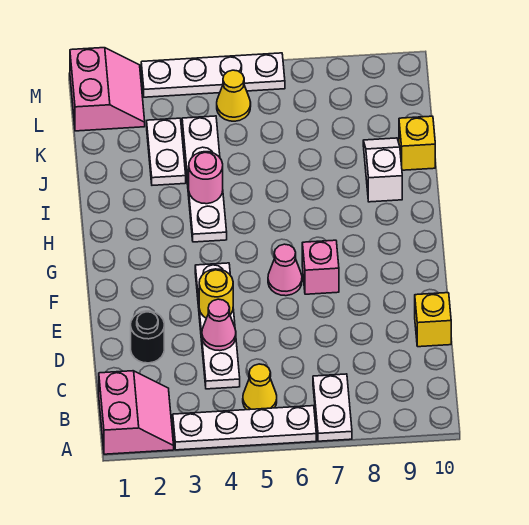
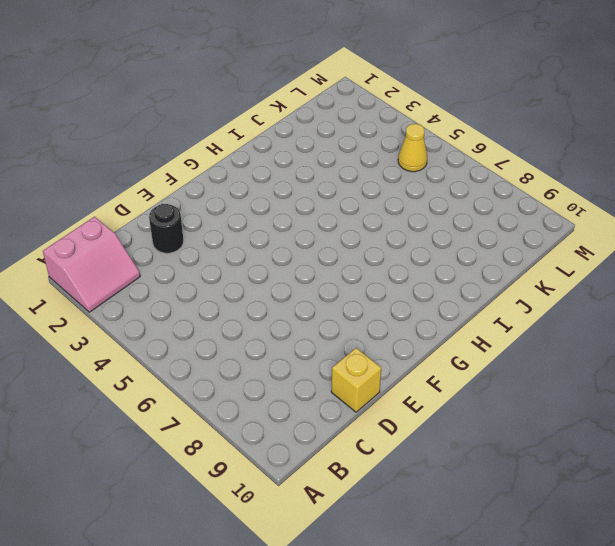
none -> white plate A3:A6 level 1
none -> white plate A7:B7 level 1
none -> yellow cone B5 level 1

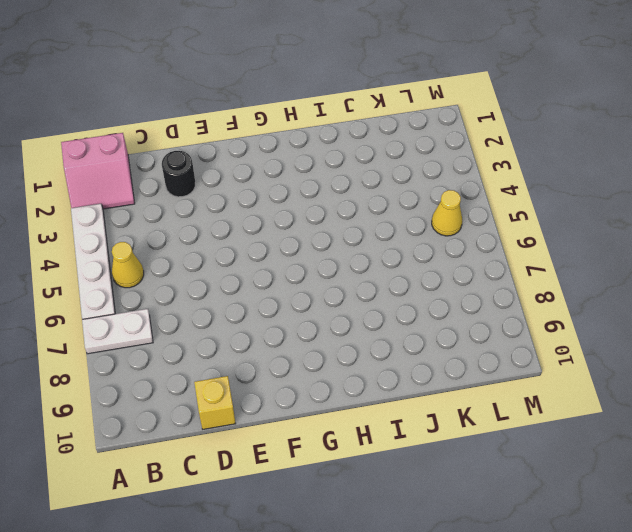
none -> white plate C4:F4 level 1
none -> pink cone F6 level 1
none -> pink brick F7 level 1

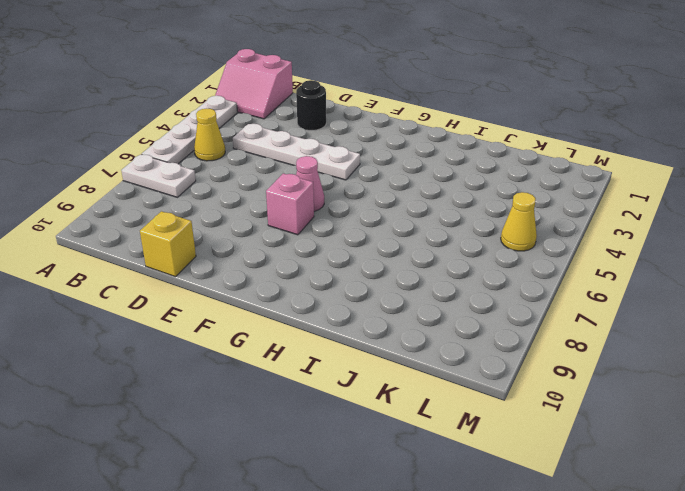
none -> white plate H4:K4 level 1
none -> white slope I9:J9 level 1 top I
none -> white plate J3:K3 level 1

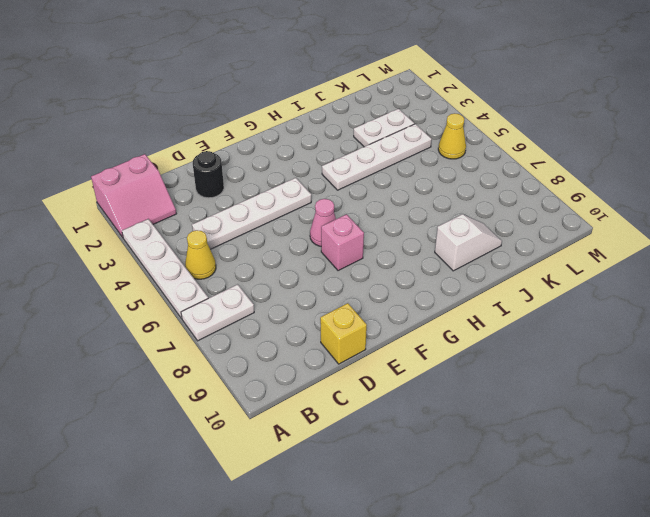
none -> yellow brick J10 level 1
none -> pink slope L1:M2 level 1 top 1
none -> white plate M3:M6 level 1

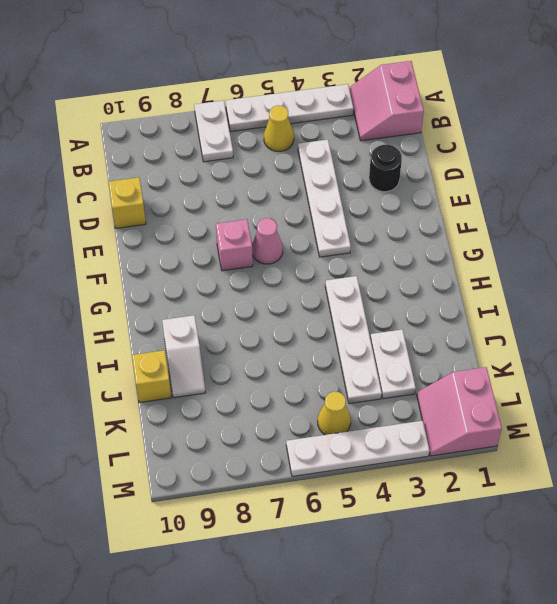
none -> pink cone D4 level 2
none -> yellow round brick E4 level 2
none -> pink round brick I4 level 2

